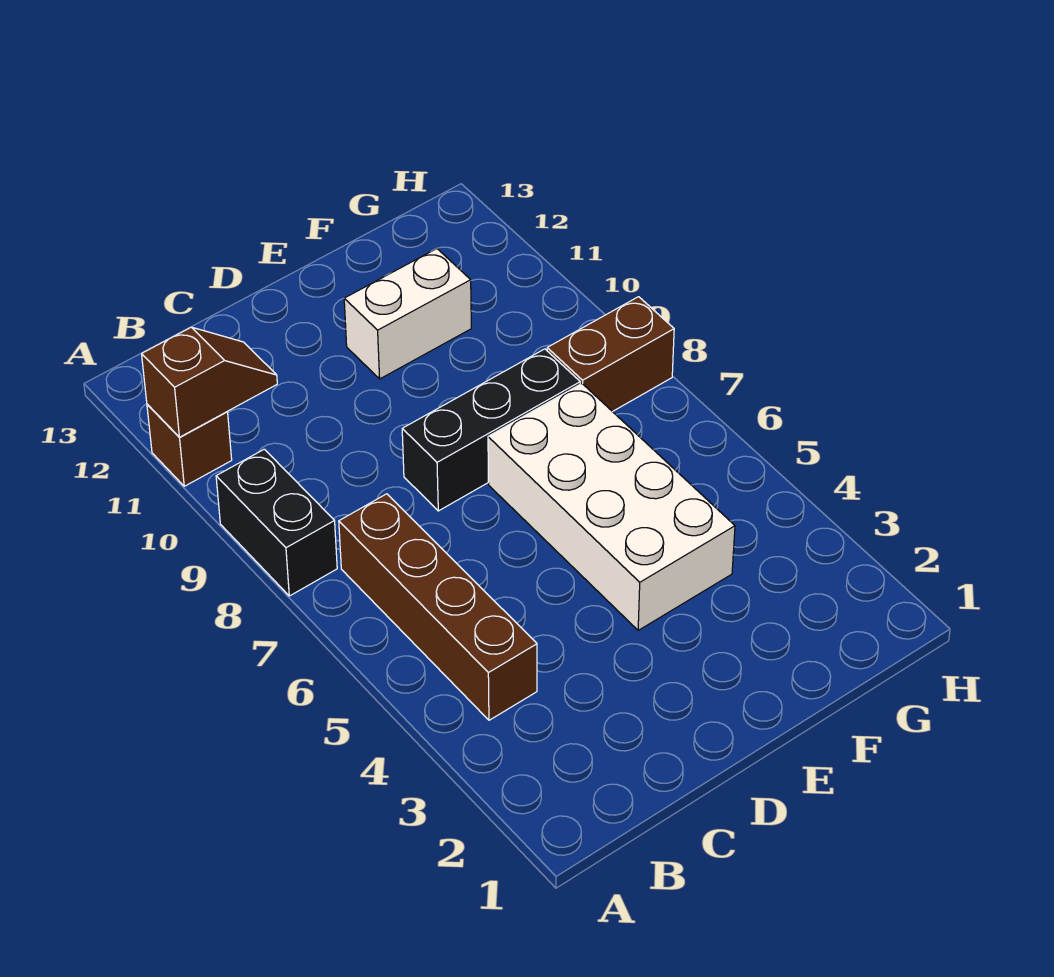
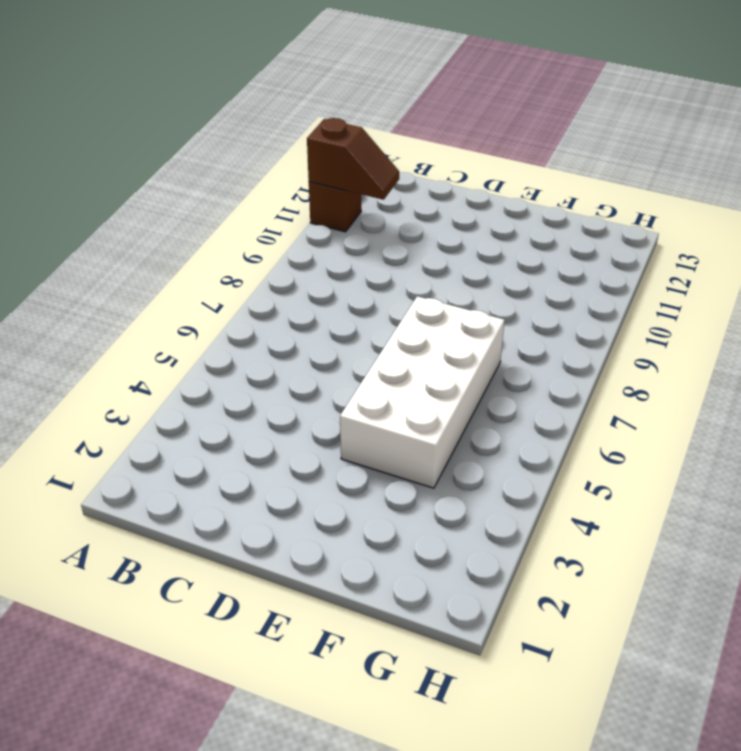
none -> black brick A8:A9 level 1
none -> brown brick B4:B7 level 1

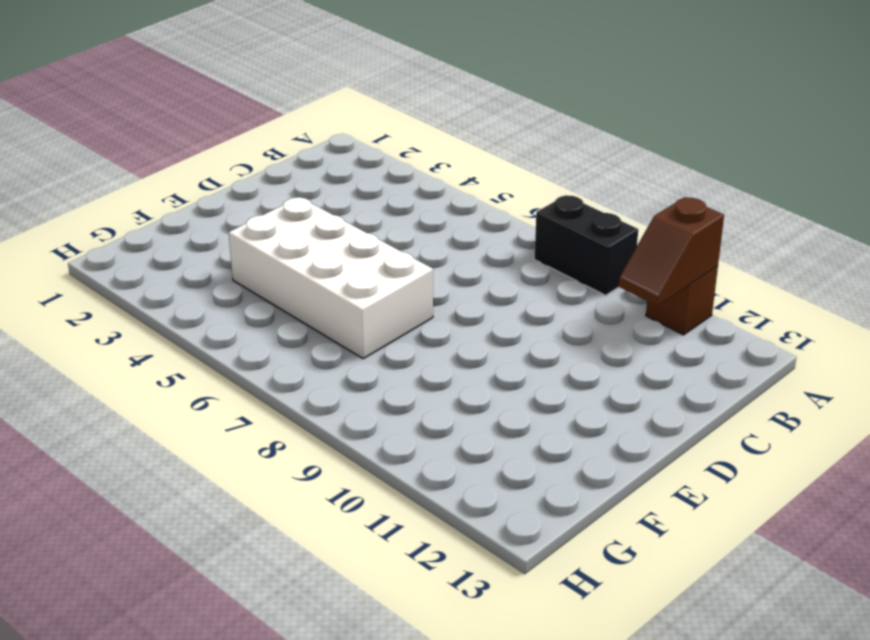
none -> brown brick B4:B7 level 1
none -> black brick D8:F8 level 1

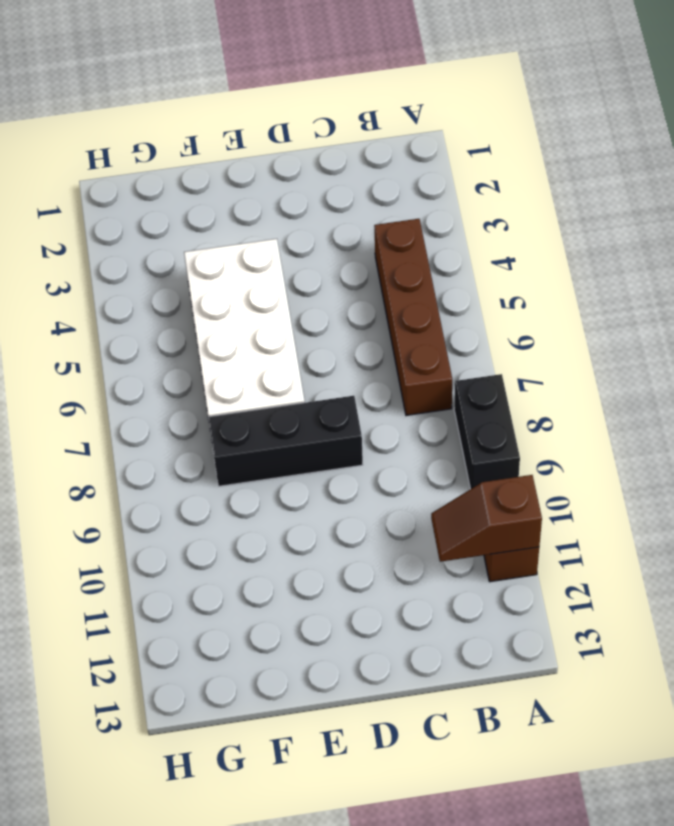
none -> white brick E11:F11 level 1
none -> brown brick G8:H8 level 1

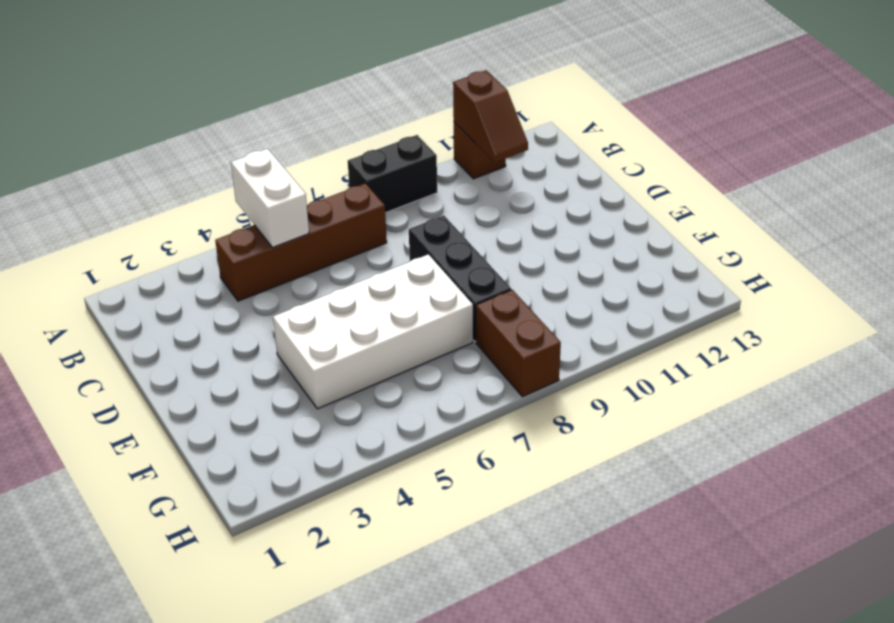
white brick A5:B5 level 2 -> white brick E11:F11 level 1

